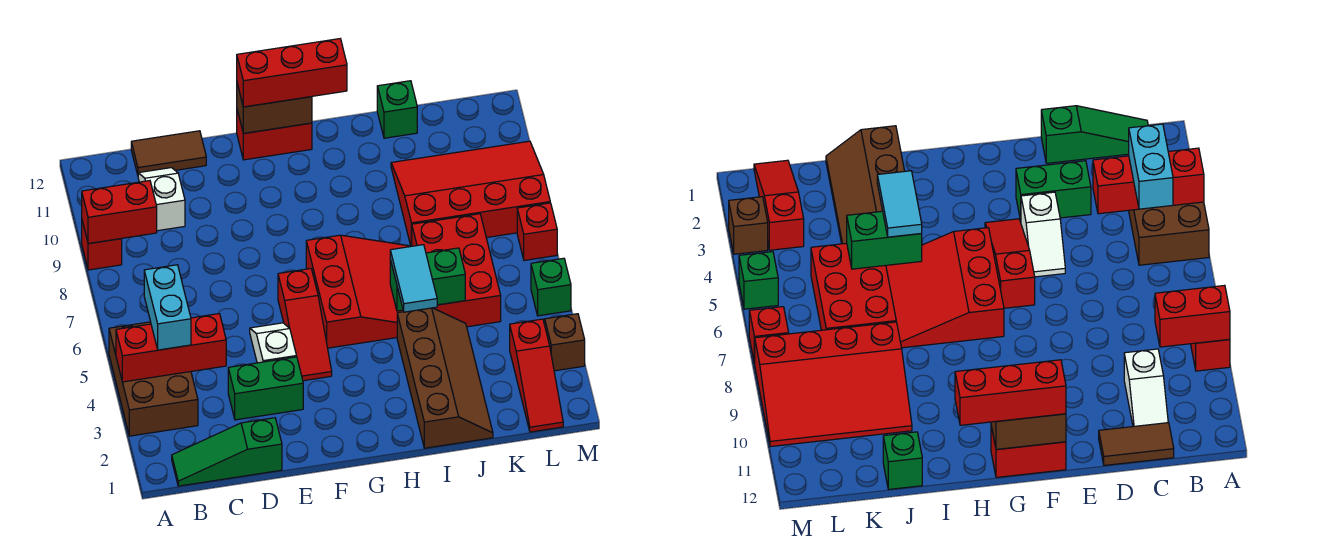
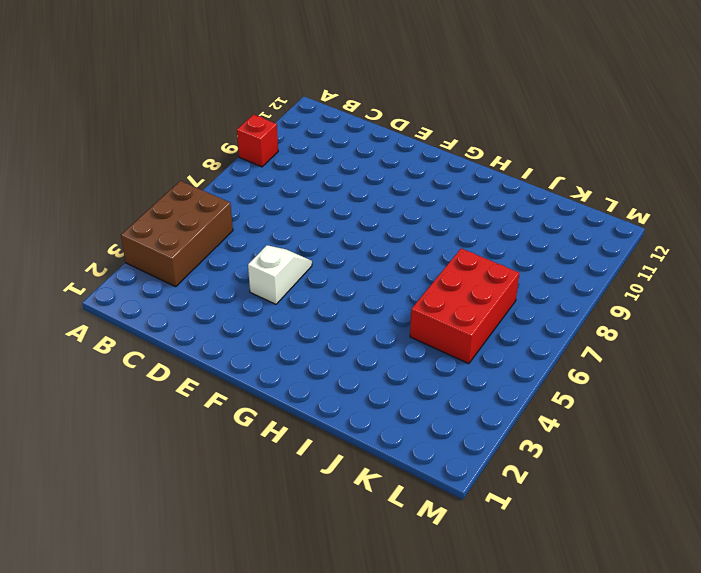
none -> green slope B1:D1 level 1 top D
none -> white slope C10:C11 level 1 top 10
none -> brown tile C12:D12 level 1

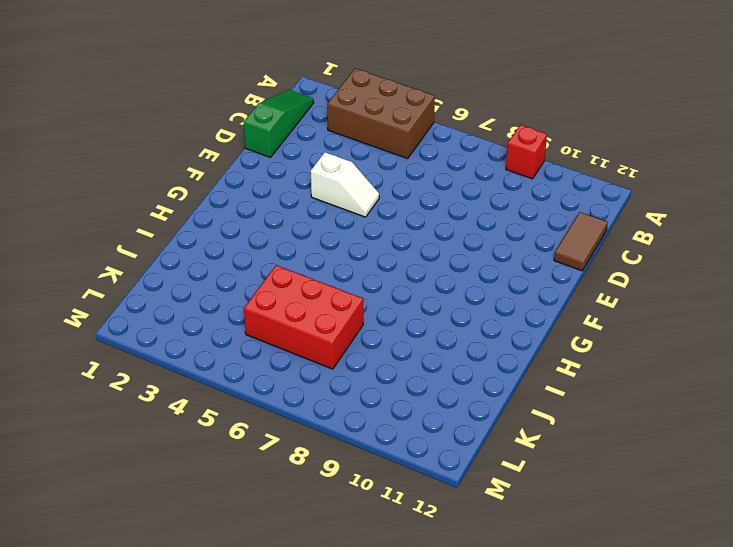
none -> white slope C10:C11 level 1 top 10
none -> green brick D3:E3 level 1
none -> red slope F4:F6 level 1 top 6

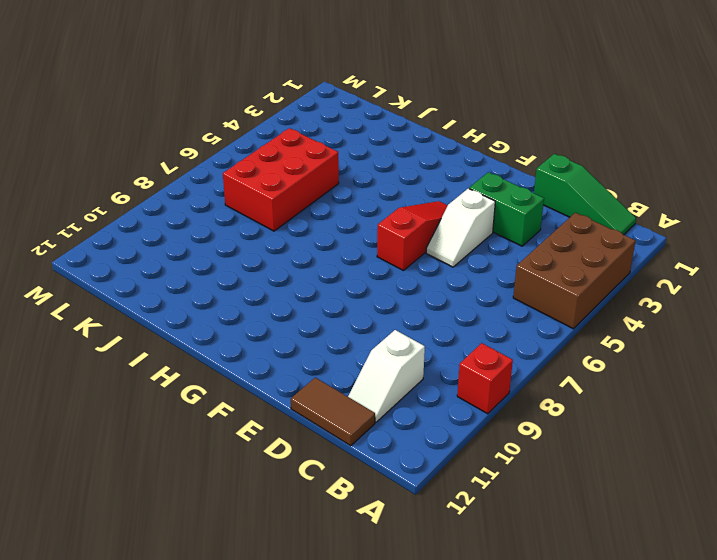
none -> red brick F12:G12 level 1
none -> red slope G5:I7 level 1 top G
none -> brown slope I1:J4 level 1 top I

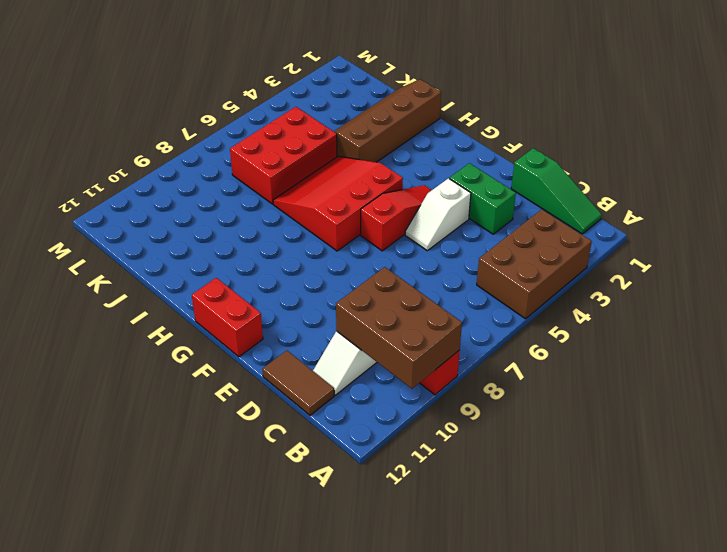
brown brick A9:C10 level 2 -> red brick A9:B9 level 2
none -> red slope J8:M10 level 1 top 8
none -> green brick J12 level 1
none -> red slope L1:L3 level 1 top 3

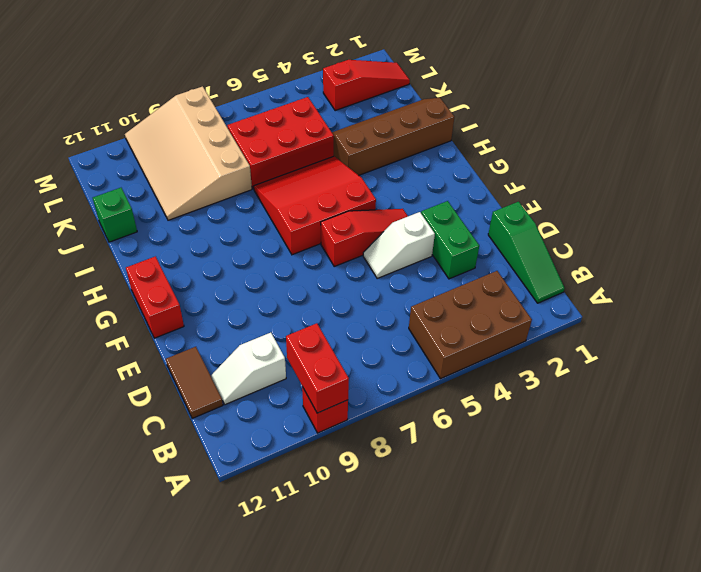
tan slope J8:M10 level 1 top 8 -> red slope J8:M10 level 1 top 8
none -> brown brick M3 level 1
none -> green brick M5 level 1
none -> red brick M7 level 1

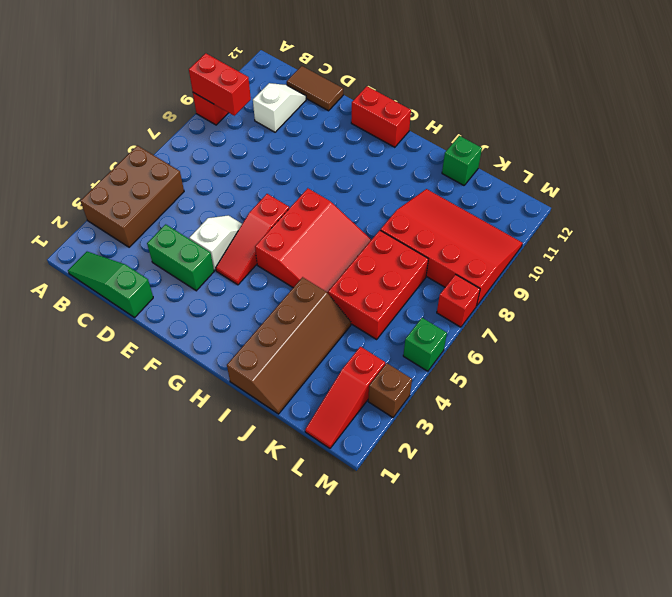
none -> red brick A4:C4 level 2
none -> brown brick F12:G12 level 2
none -> green brick I5:J5 level 2

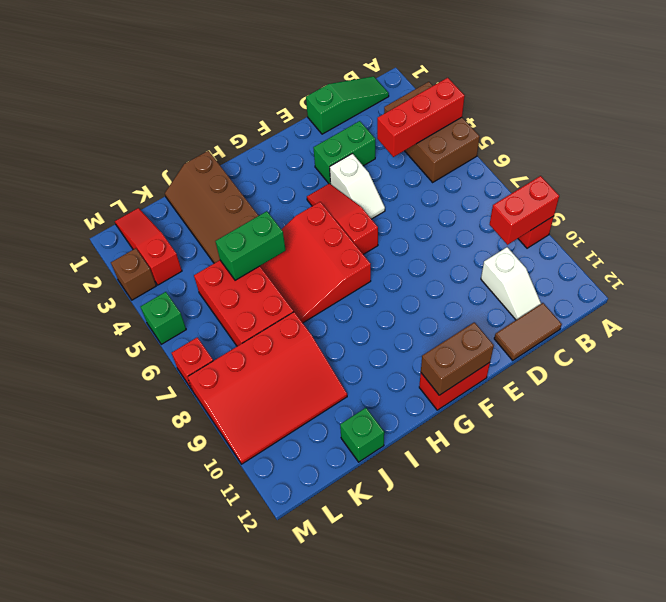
none -> cyan brick B4:B5 level 3
none -> red brick F12:H12 level 3
none -> cyan tile I4:I5 level 3

